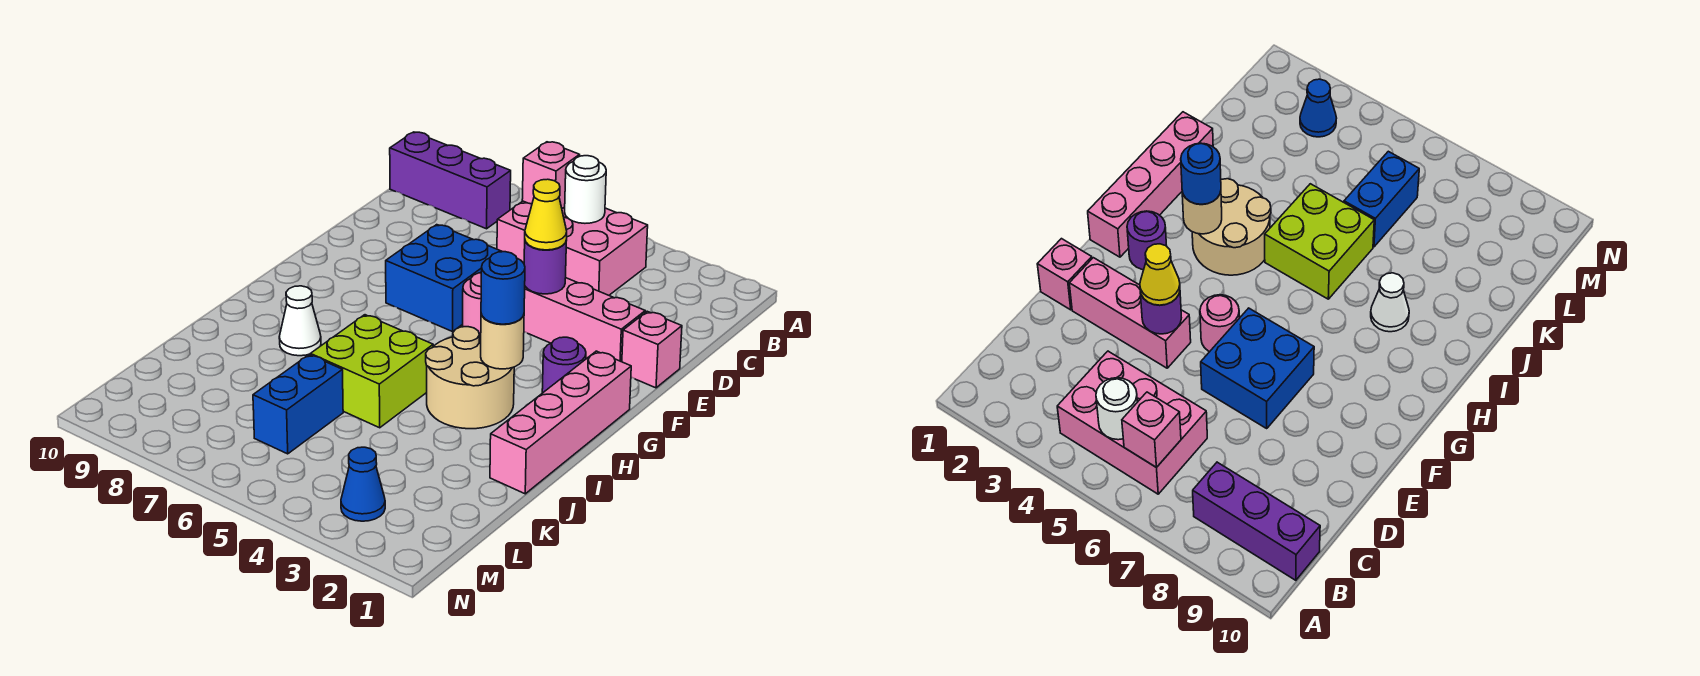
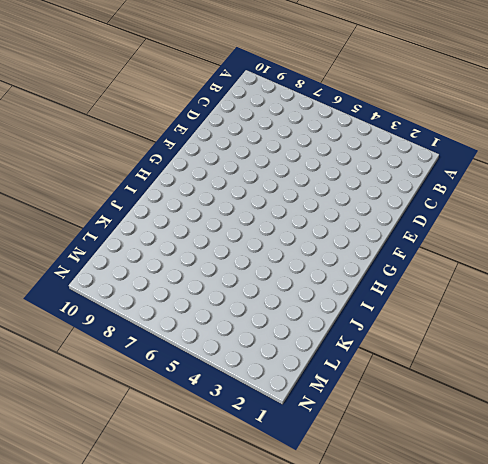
none -> pink brick B4:C6 level 1
none -> purple brick B8:B10 level 1
none -> pink brick E1 level 1

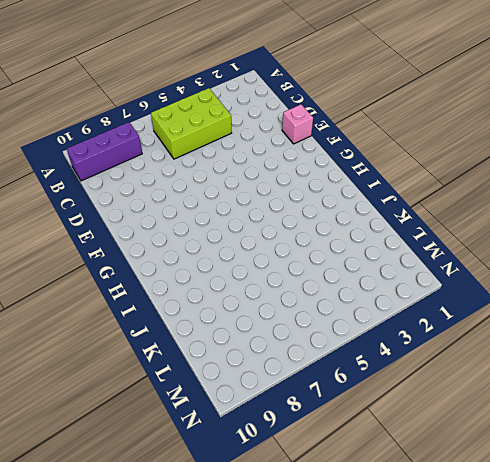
lime brick B4:C6 level 1 -> pink brick B4:C6 level 1
none -> pink brick E2:E4 level 1
none -> blue brick E6:F7 level 1
none -> pink round brick F5 level 1

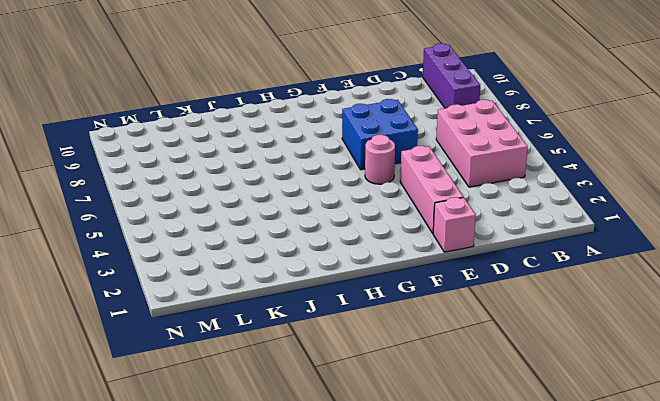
none -> pink brick G1:J1 level 1
none -> purple round brick G2 level 1
none -> tan round brick H3:I4 level 1

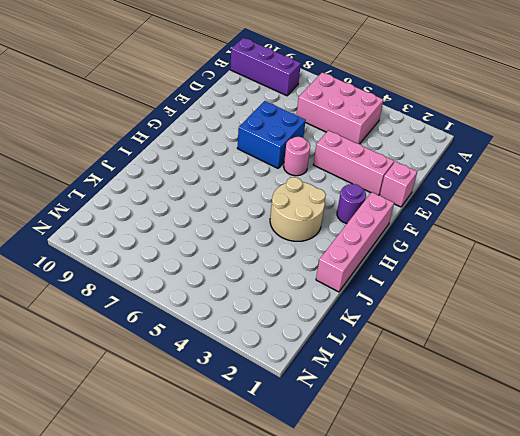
none -> lime brick I5:J6 level 1
none -> white cone I8 level 1
none -> blue brick K6:L6 level 1

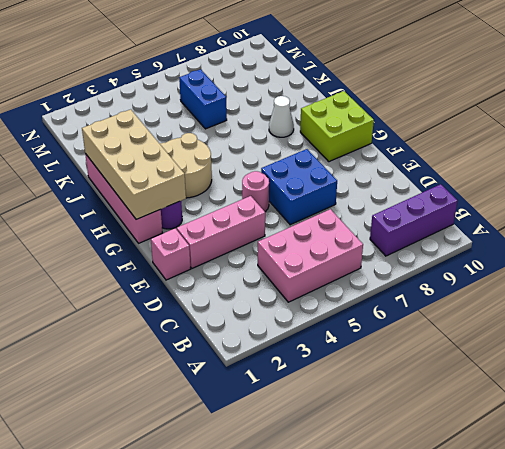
tan brick G1:J2 level 2 -> none
lime brick G9:H10 level 1 -> lime brick I5:J6 level 1
none -> blue cone M3 level 1
none -> white round brick B5 level 2
none -> pink brick B6 level 2

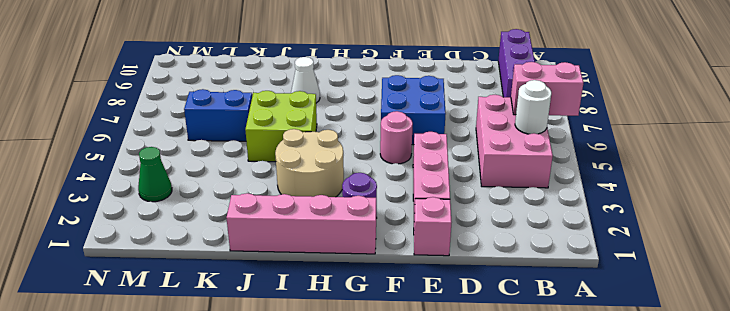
pink brick A6:B6 level 2 -> pink brick B6 level 2
green cone M3 level 1 -> blue cone M3 level 1
none -> purple round brick E4 level 2
none -> tan round brick H3 level 2
none -> yellow cone E4 level 3

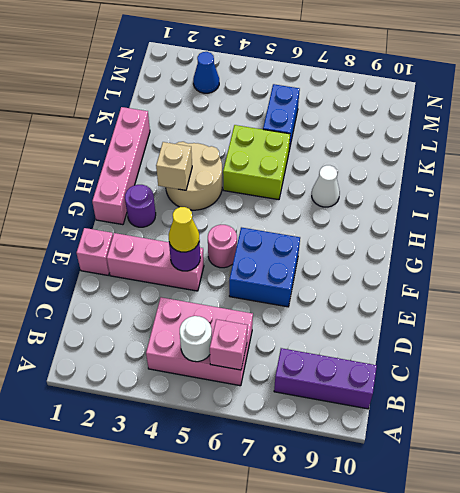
tan brick H3 level 2 -> tan round brick H3 level 2
none -> blue round brick H3 level 3

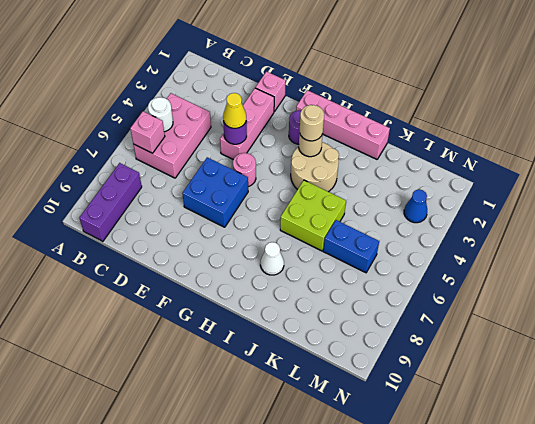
tan round brick H3 level 3 -> blue round brick H3 level 3

